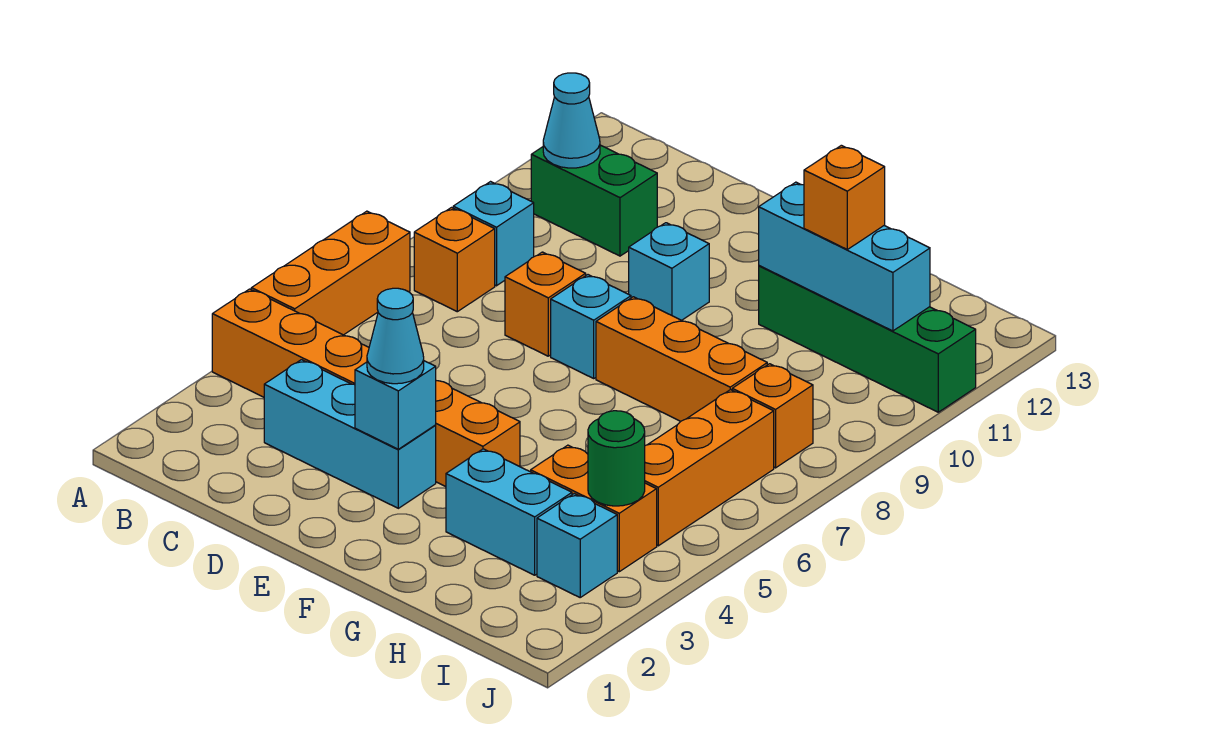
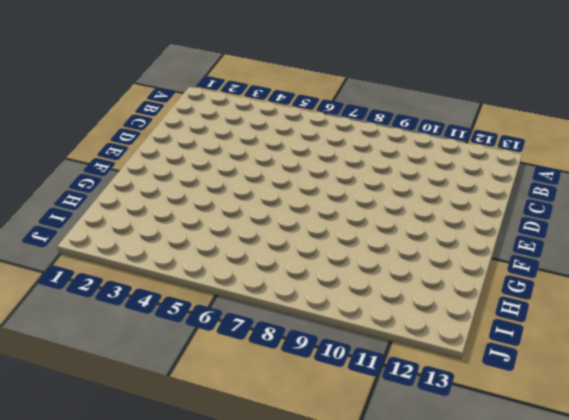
none -> orange brick A4:F4 level 1
none -> orange brick A5:A7 level 1
none -> orange brick B8 level 1

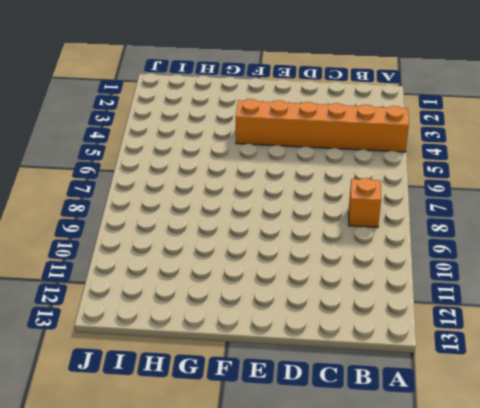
none -> orange brick A5:A7 level 1
none -> cyan brick B9 level 1
none -> green brick B11:C11 level 1

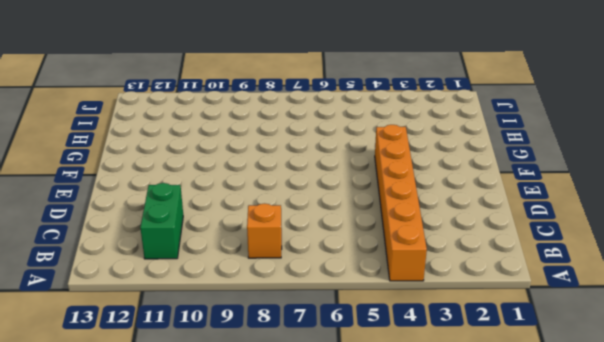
none -> orange brick A5:A7 level 1
none -> cyan brick B9 level 1
none -> cyan brick C3:E3 level 1

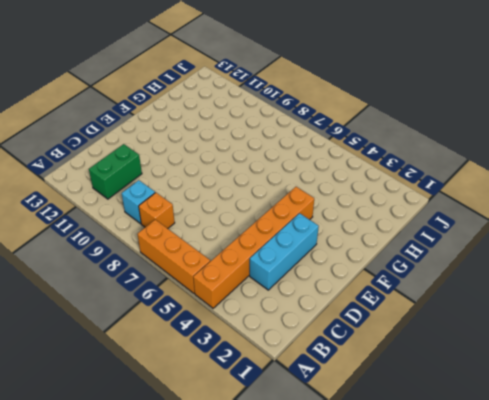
none -> orange brick D8 level 1
none -> cyan brick E8 level 1
none -> cyan brick E10 level 1

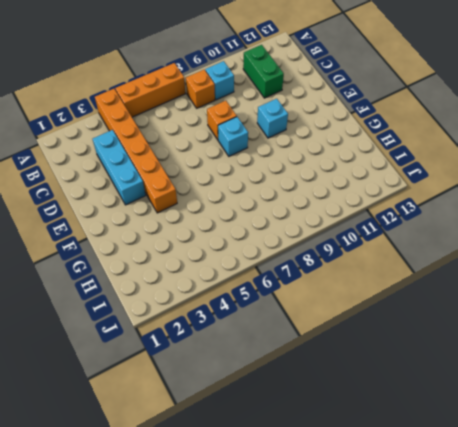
none -> orange brick F8:H8 level 1
none -> cyan brick G3:H3 level 1
none -> green brick G11:J11 level 1

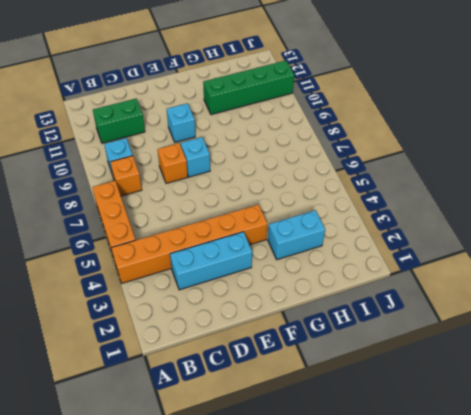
none -> orange brick F8:H8 level 1
none -> orange brick H4:I4 level 1
none -> cyan brick I3 level 1

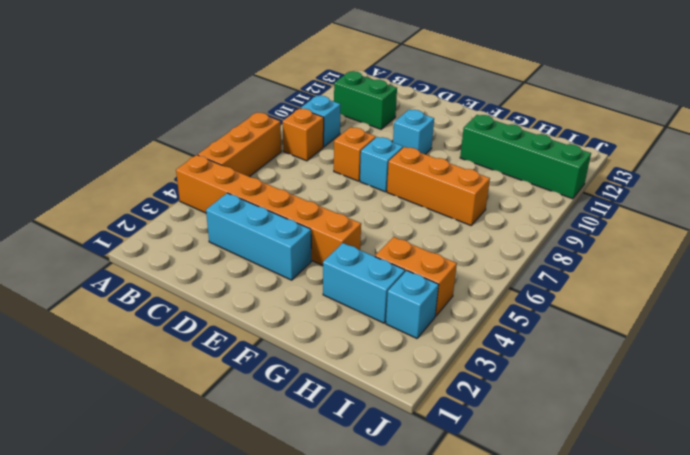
none -> orange brick I5:I7 level 1
none -> orange brick I8 level 1
none -> cyan cone B11 level 2

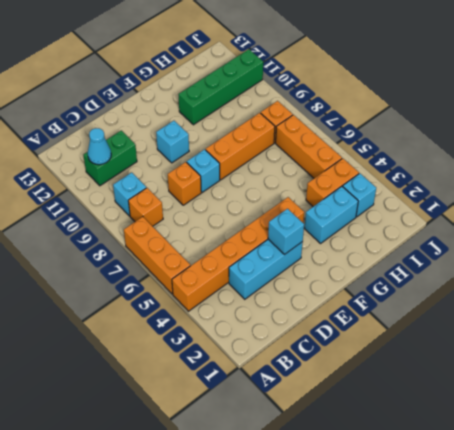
none -> cyan brick G11:I11 level 2
none -> green round brick I4 level 2
none -> cyan cone E3 level 3

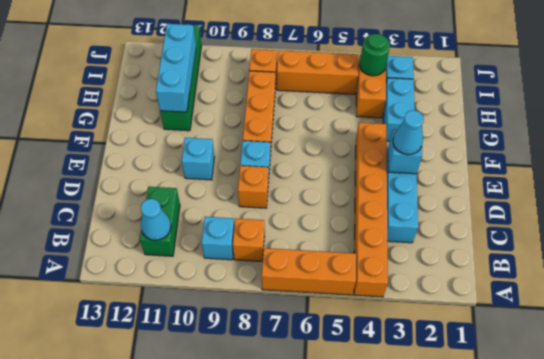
none -> orange brick H11 level 3

